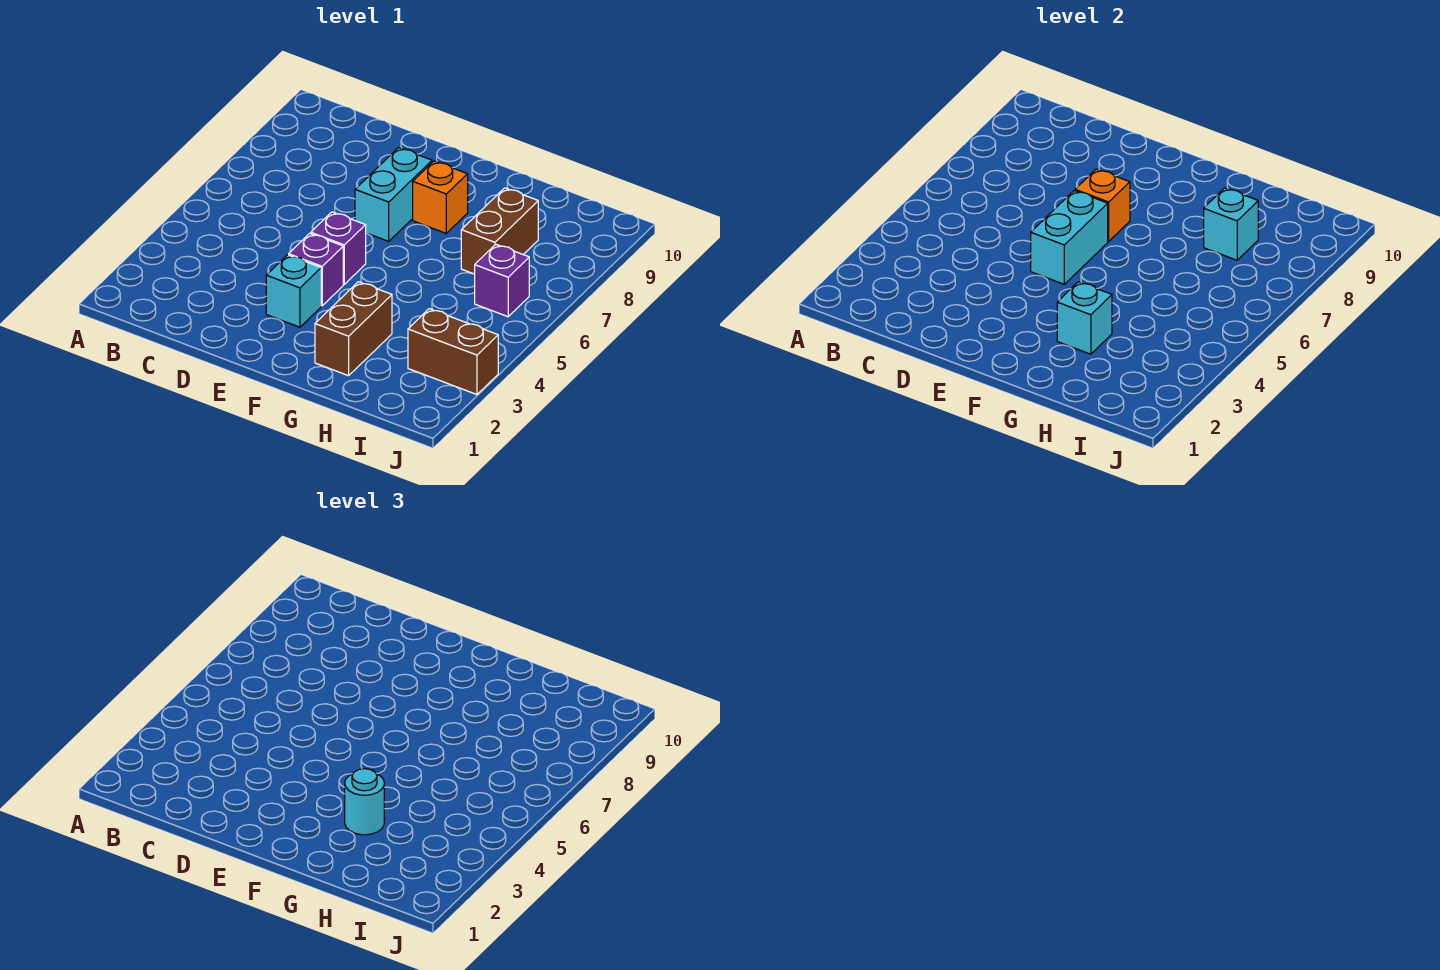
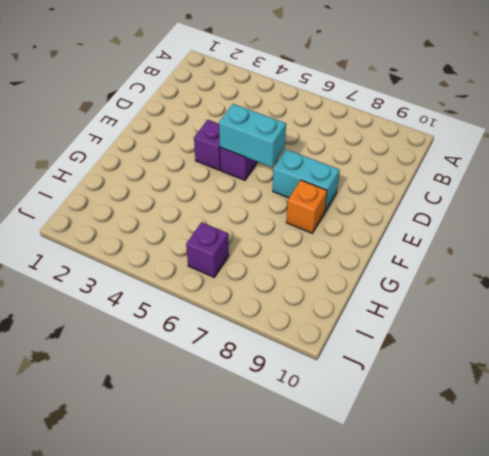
none -> cyan brick E3 level 1
none -> brown brick G2:G3 level 1
none -> brown brick H7:H8 level 1

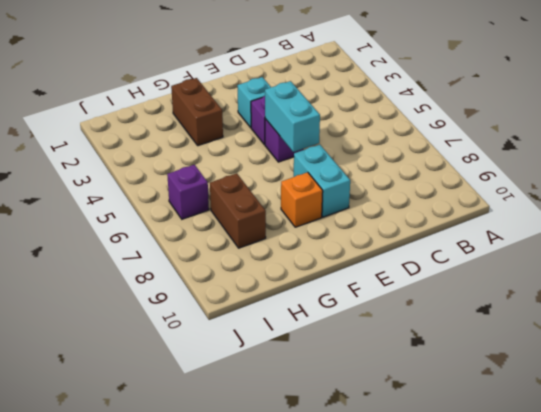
none -> brown brick I3:J3 level 1
none -> orange brick E7 level 2
none -> cyan brick G3 level 2

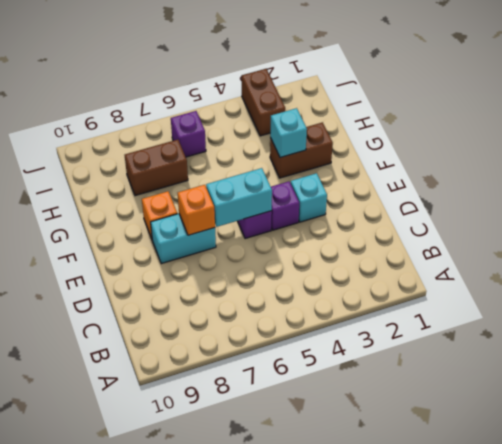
none -> cyan brick H8 level 2
none -> cyan round brick G3 level 3

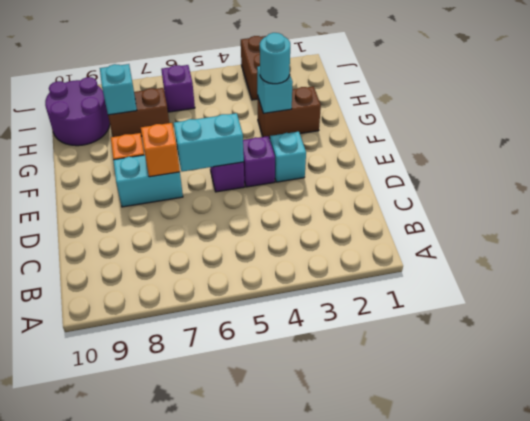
purple round brick H9:I10 level 1 -> none

